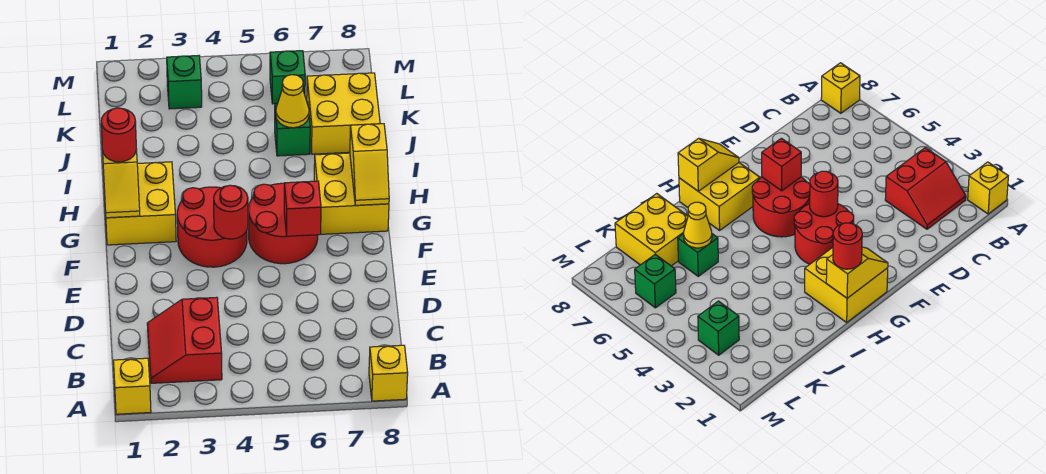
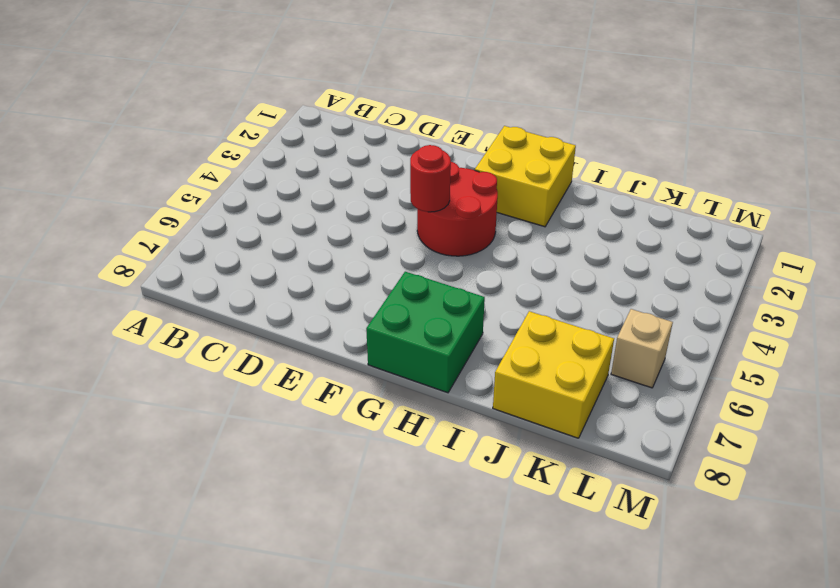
green brick G7:H8 level 1 -> yellow brick G7:H8 level 1
tan brick L6 level 1 -> green brick L6 level 1
none -> yellow brick A1 level 1
none -> yellow brick A8 level 1
none -> red slope B2:C3 level 1 top 3

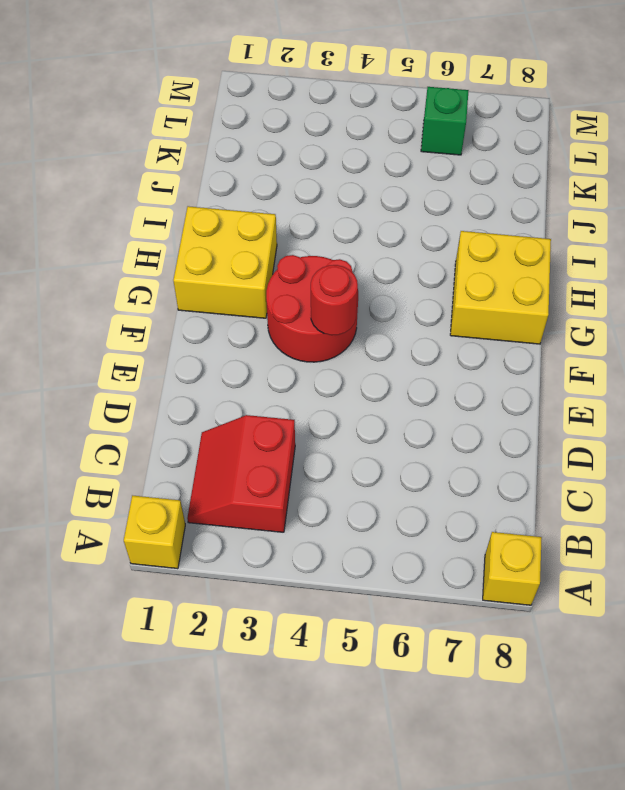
none -> red round brick F5:G6 level 1
none -> green brick J6 level 1
none -> yellow brick J7:K8 level 1

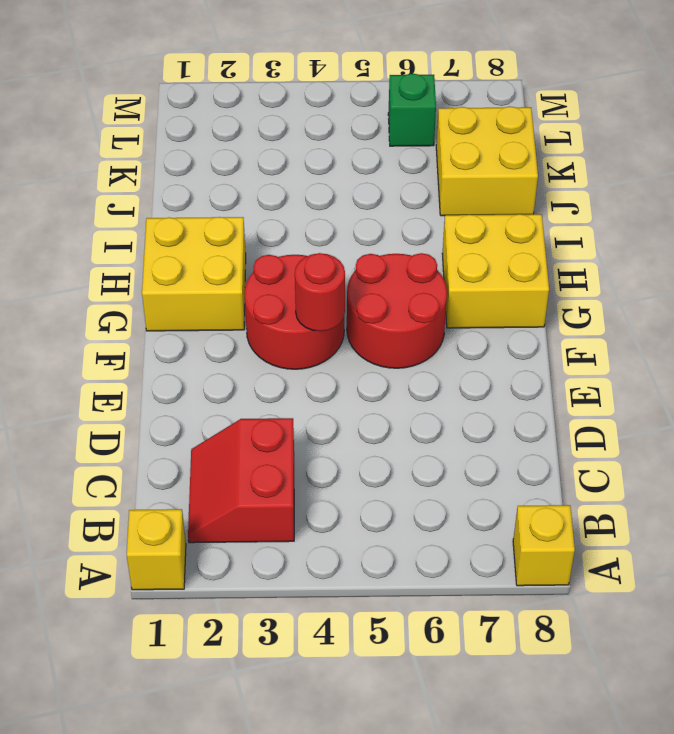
none -> green brick J6 level 1
none -> green brick L3 level 1
none -> red brick F6 level 2

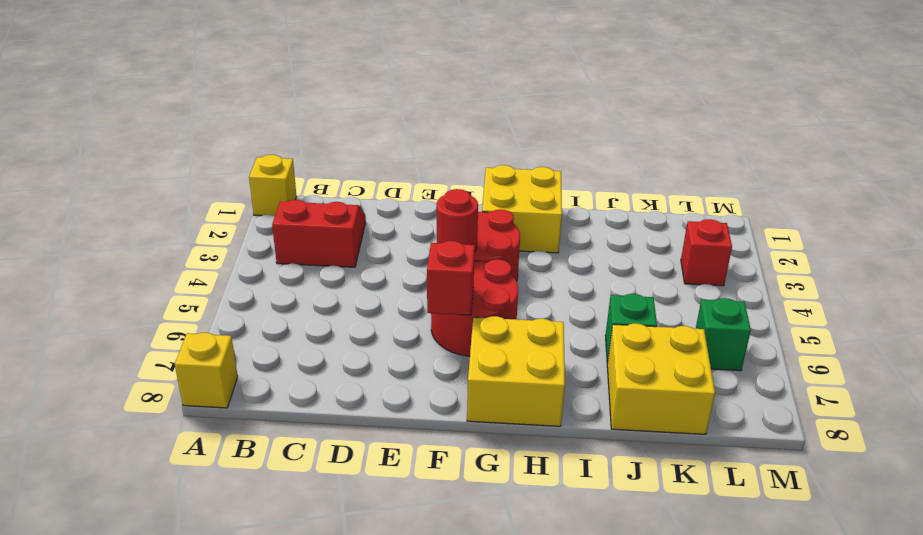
red brick L3 level 1 -> green brick L3 level 1
none -> yellow slope G1:H1 level 2 top H
none -> yellow slope G8:H8 level 2 top H
none -> yellow cone J6 level 2

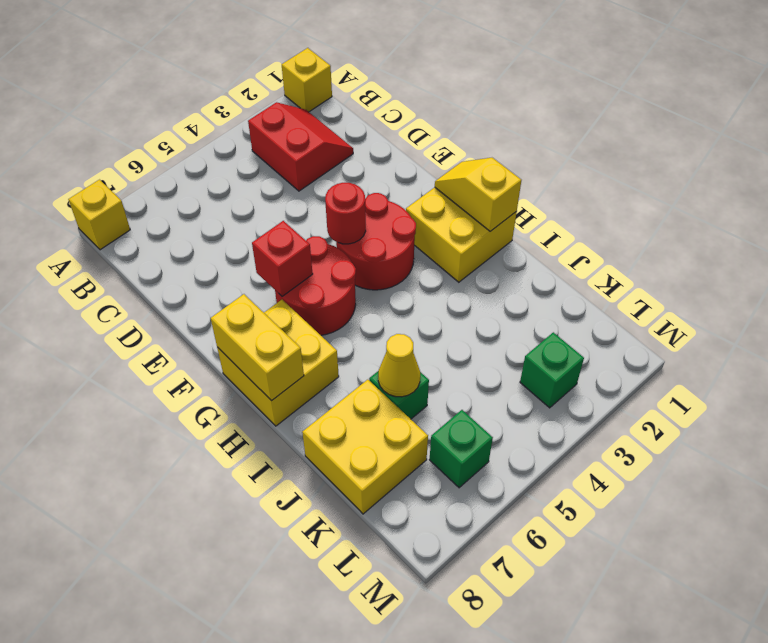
yellow brick G8:H8 level 2 -> yellow slope G8:H8 level 2 top H
none -> red round brick H1 level 3

